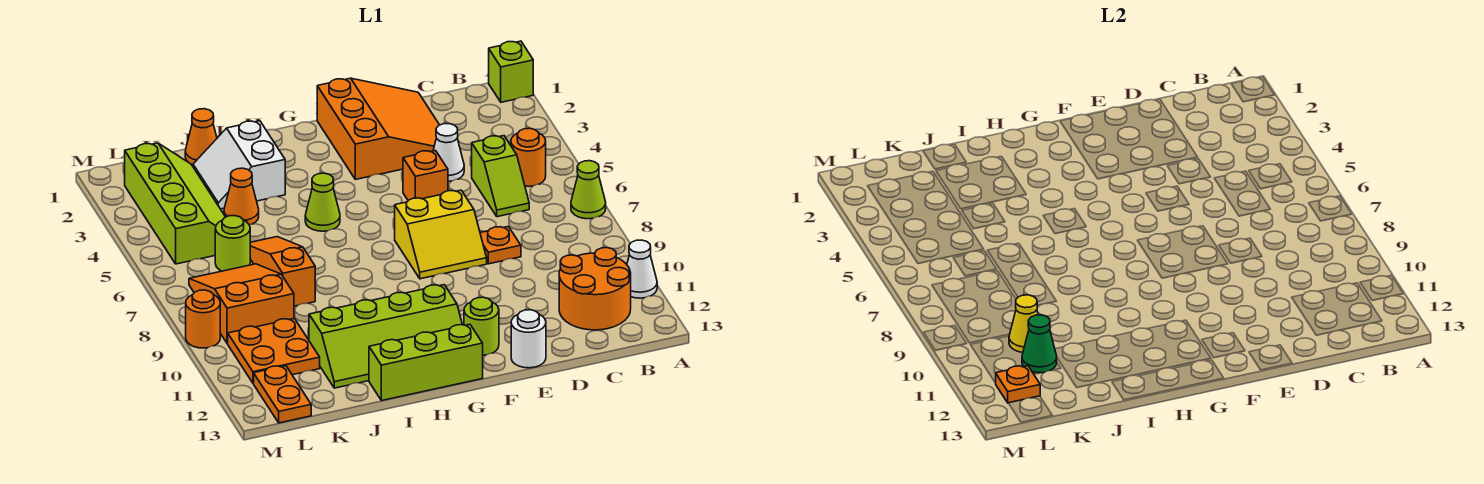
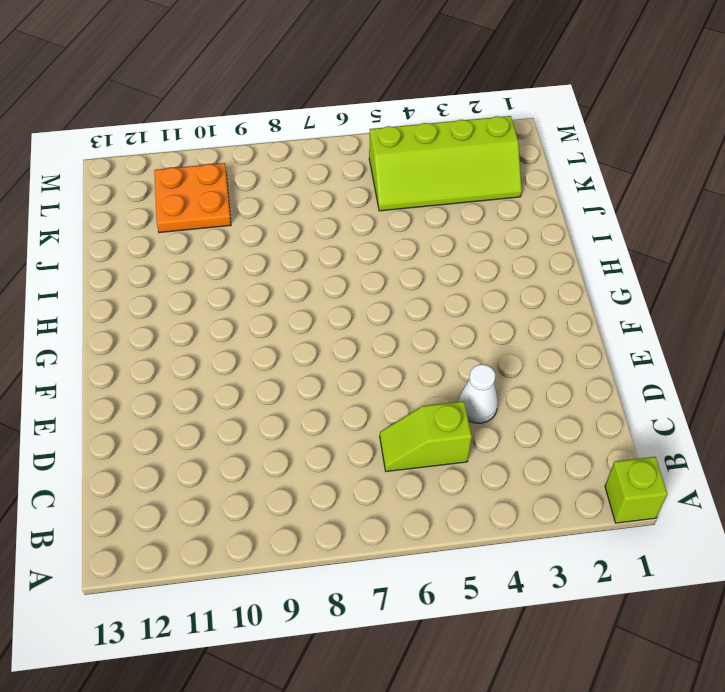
none -> lime cone A7 level 1
none -> white cone A11 level 1
none -> orange round brick B5 level 1

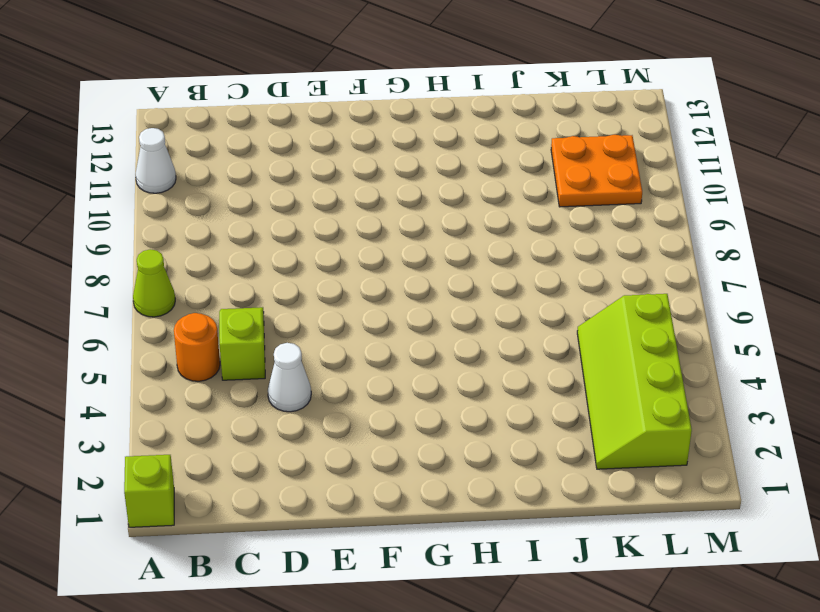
none -> orange round brick B11:C12 level 1
none -> orange slope D1:F3 level 1 top F
none -> orange plate D8 level 1

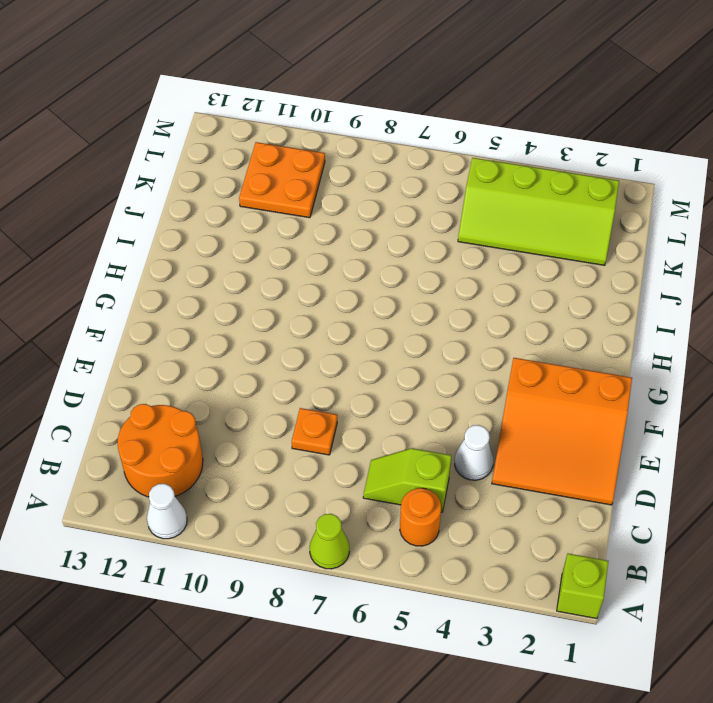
none -> orange brick E5 level 1
none -> yellow slope E7:F8 level 1 top 7
none -> white round brick E13 level 1

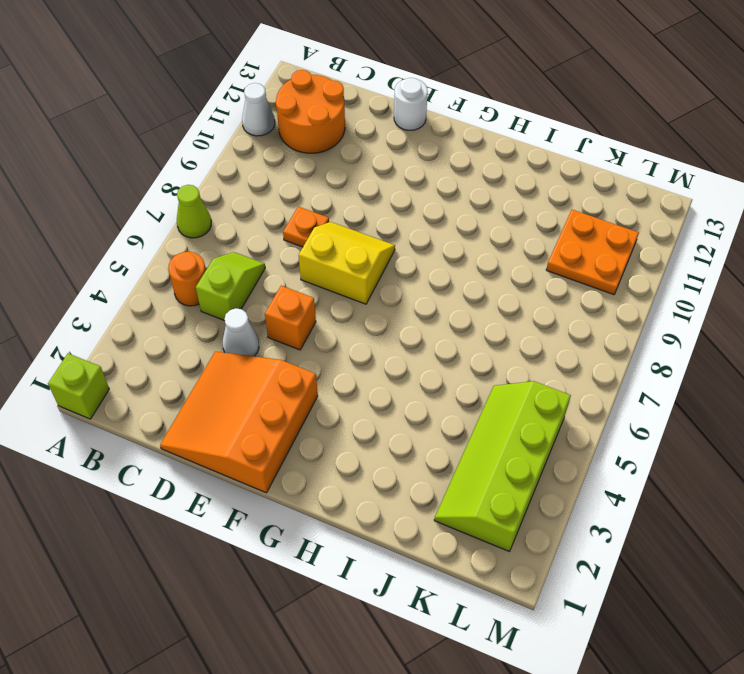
none -> lime round brick F12 level 1
none -> lime slope G11:J12 level 1 top 11
none -> lime brick G13:I13 level 1

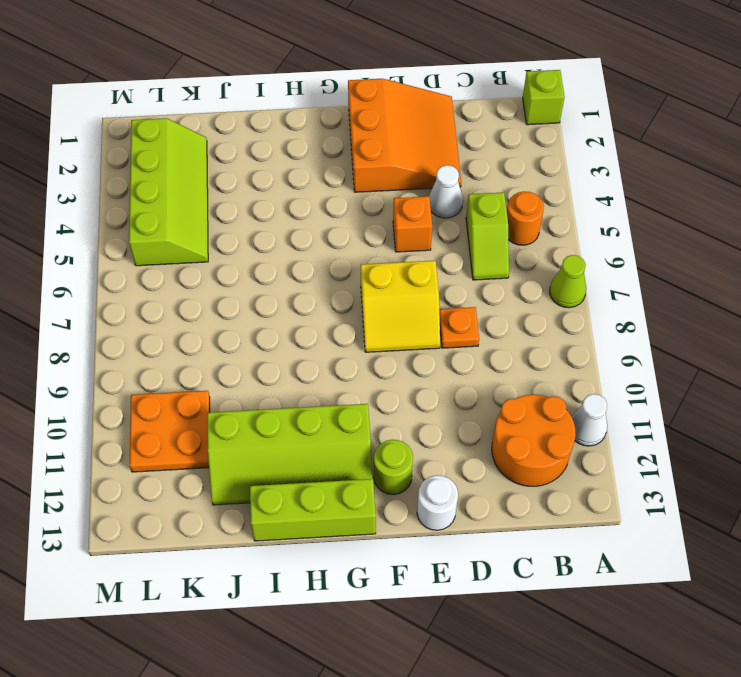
none -> lime cone H5 level 1
none -> white slope I2:J3 level 1 top I
none -> orange cone J1 level 1

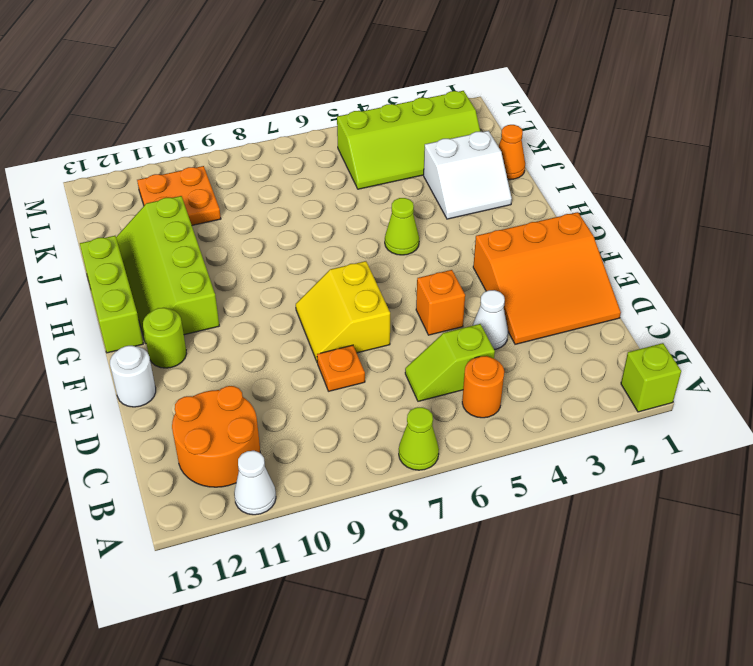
white slope I2:J3 level 1 top J -> white slope I2:J3 level 1 top I
none -> orange cone J4 level 1
none -> orange slope J6:J8 level 1 top 8
none -> lime round brick K6 level 1

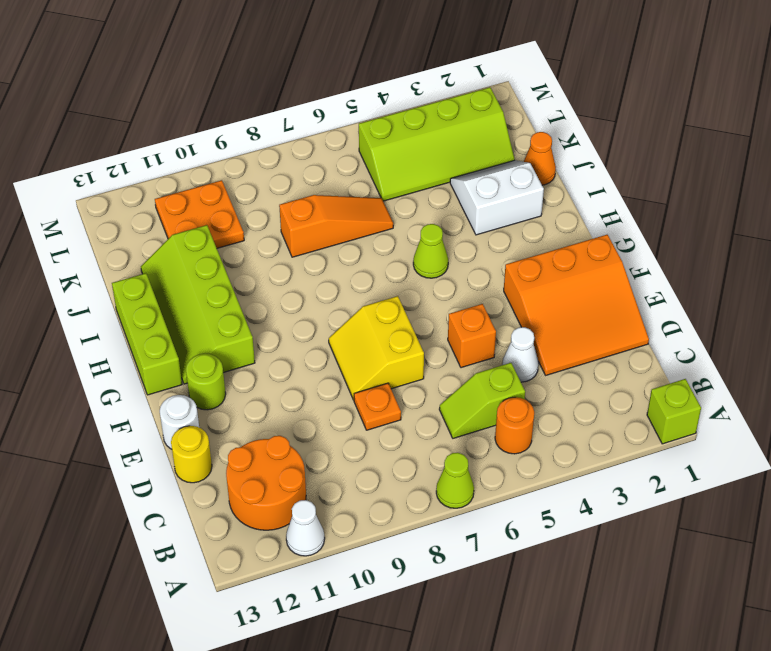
yellow round brick D13 level 1 -> none
none -> orange cone J4 level 1
none -> lime round brick K6 level 1
none -> orange slope K7:L9 level 1 top 9

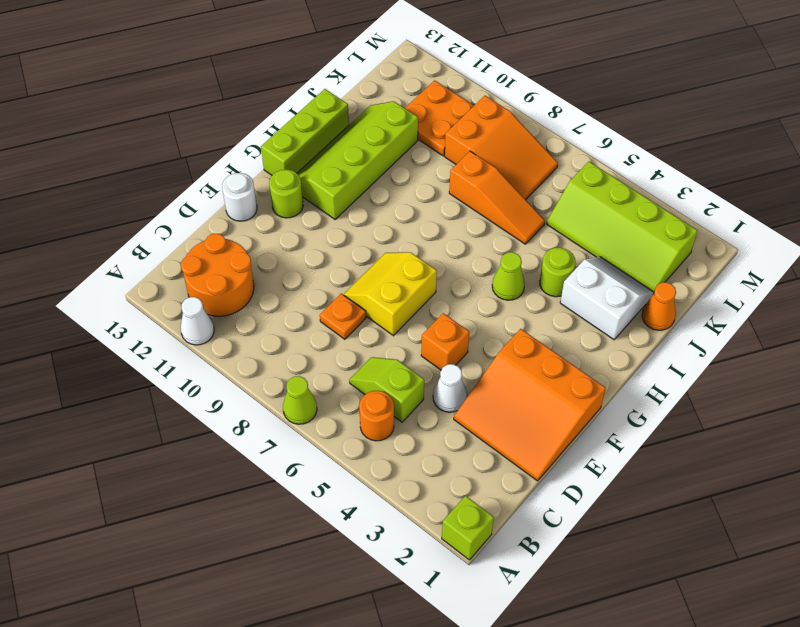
lime round brick I4 level 1 -> lime round brick K6 level 1
none -> orange cone J4 level 1
none -> orange plate L12:L13 level 1
none -> orange round brick M9 level 1

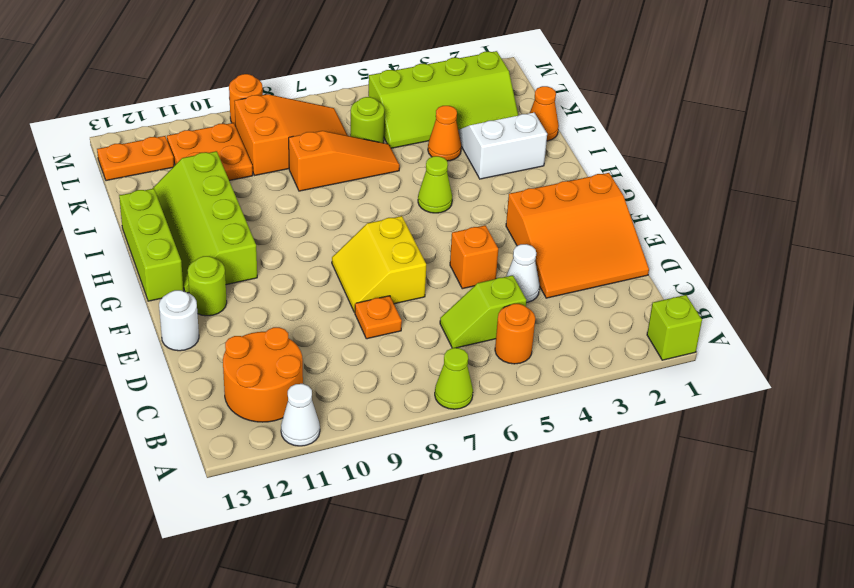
none -> yellow cone K10 level 2
none -> green cone K11 level 2
none -> orange plate L12 level 2

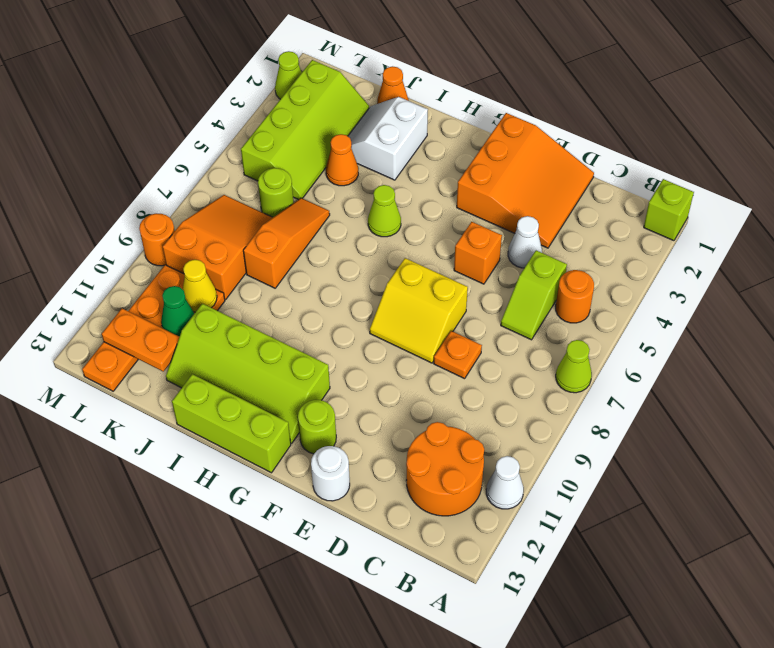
orange plate K12:L12 level 2 -> orange plate L12 level 2
lime cone M2 level 1 -> none

